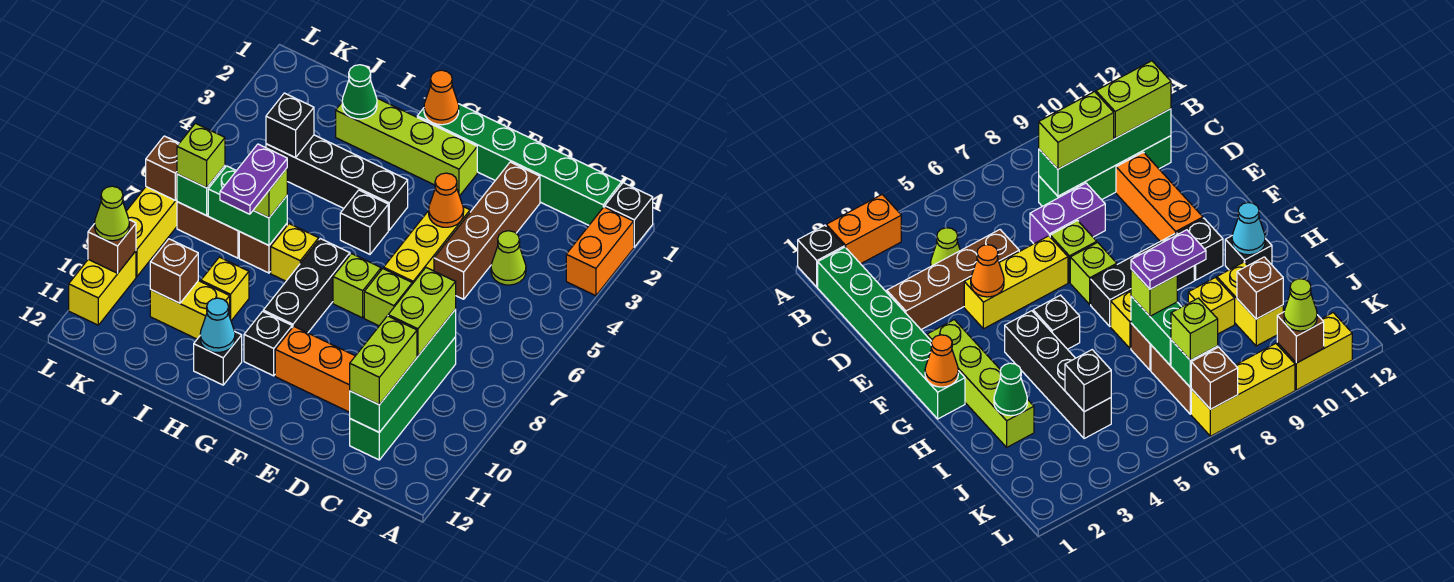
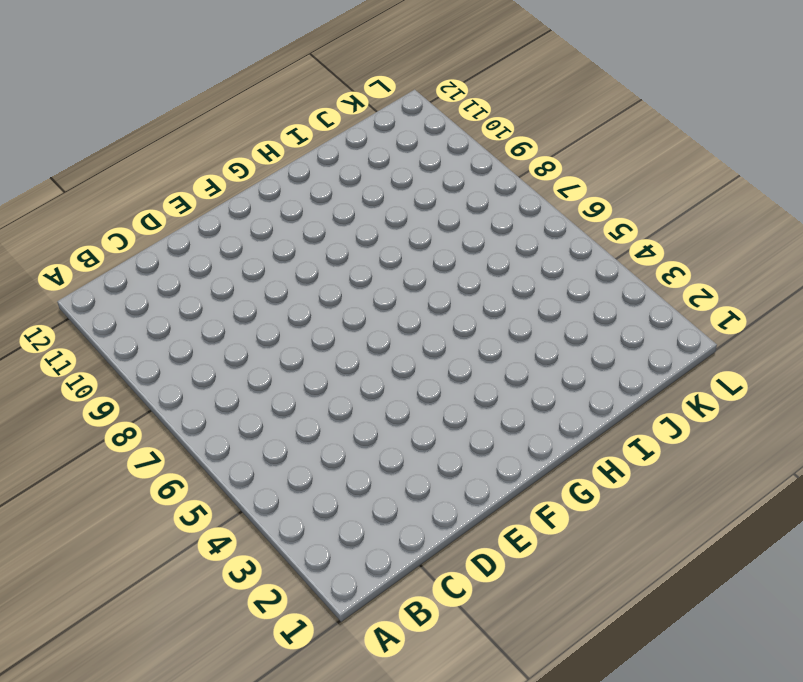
none -> black brick A1 level 1
none -> orange brick A2:A3 level 1
none -> green brick B1:G1 level 1
none -> lime cone C4 level 1

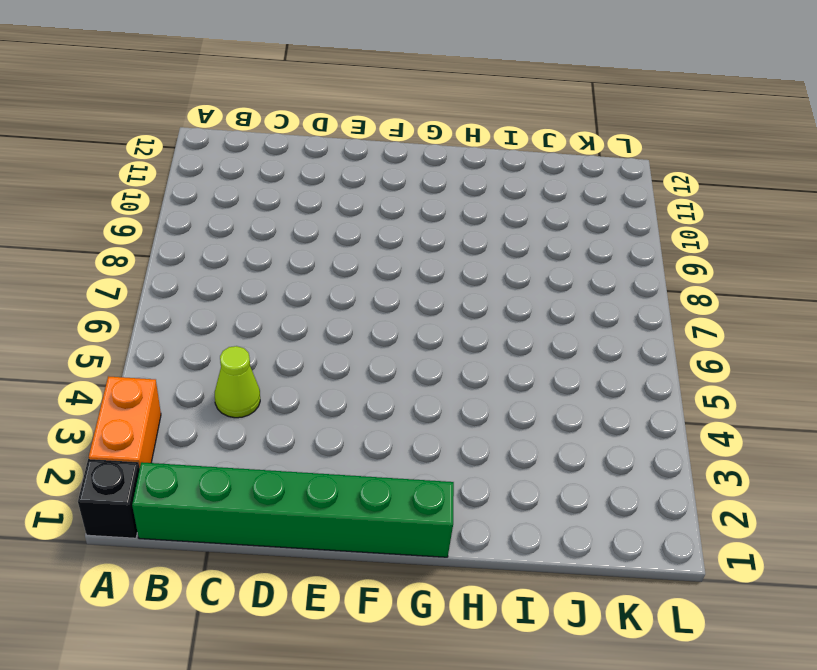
none -> green brick C8:C11 level 1
none -> brown brick D2:D5 level 1
none -> purple brick D7:D8 level 1
none -> orange brick D10:F10 level 1

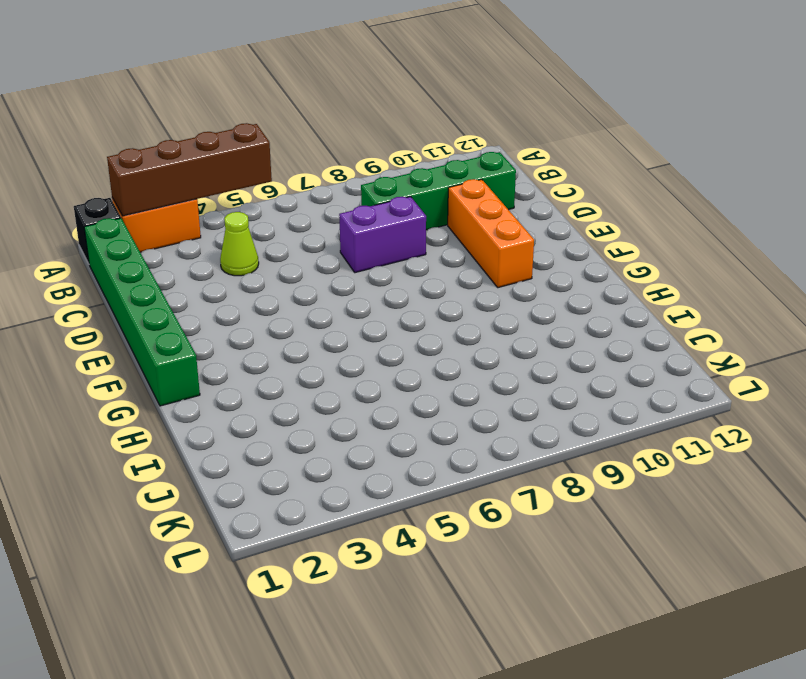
brown brick A2:A5 level 2 -> brown brick D2:D5 level 1
none -> yellow brick E4:E6 level 1
none -> lime brick E7 level 1
none -> lime brick F2:I2 level 1
none -> lime brick F7 level 1

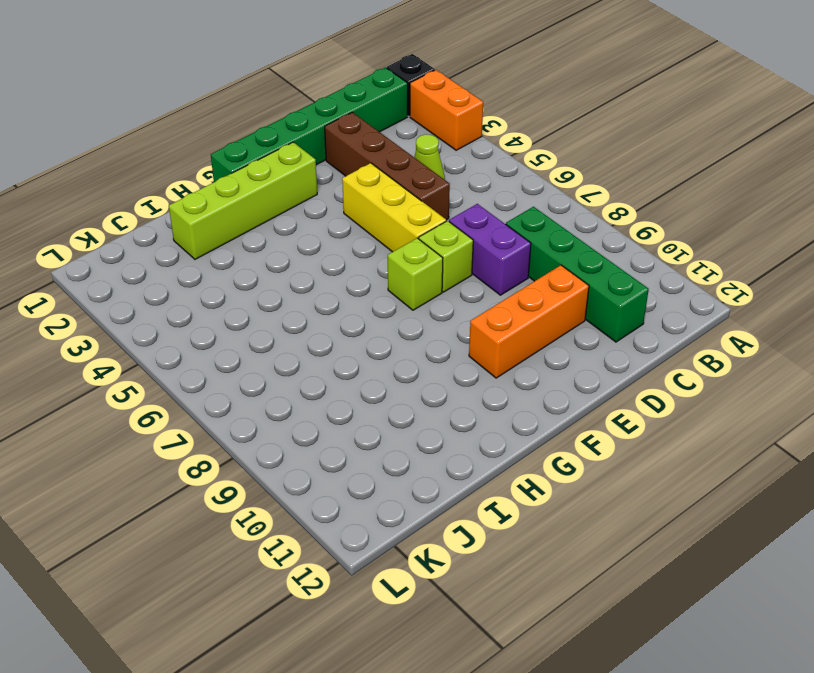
none -> black brick G4:J4 level 1
none -> black brick G5 level 1
none -> black brick G7:G9 level 1
none -> black brick G10 level 1

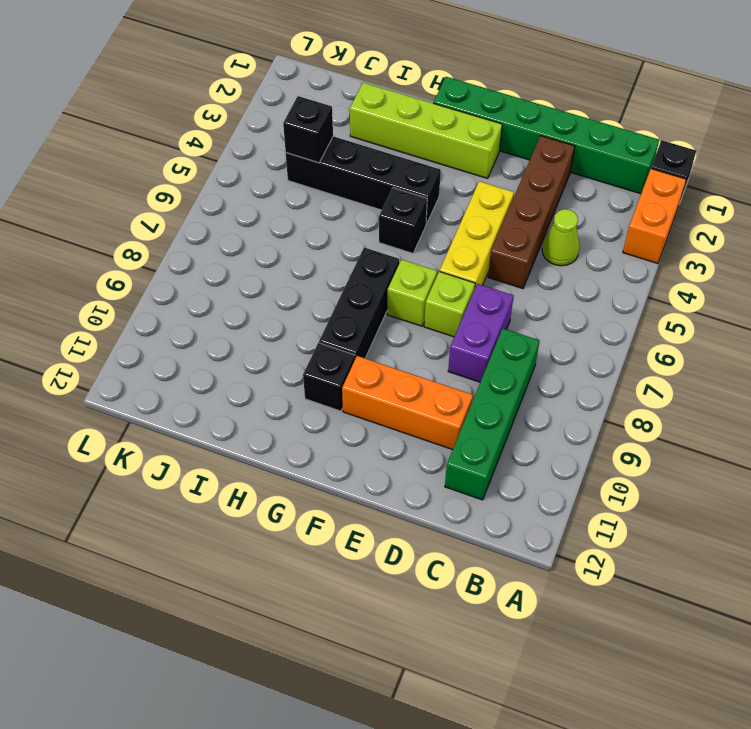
none -> yellow brick H7 level 1
none -> black brick H11 level 1
none -> brown brick I7 level 1
none -> yellow brick I9 level 1

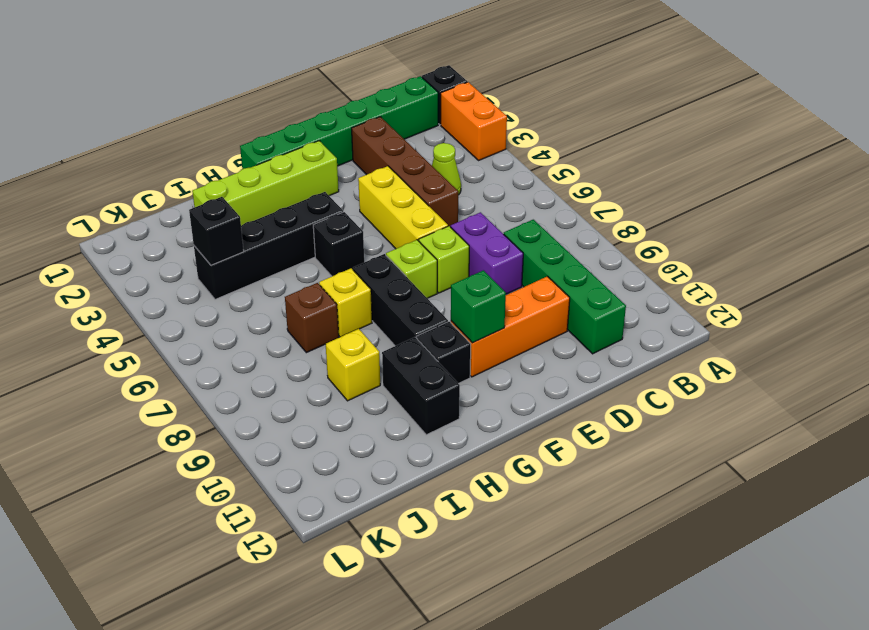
green brick F10 level 2 -> green brick K7 level 2
black brick H10:H11 level 1 -> black brick H11 level 1
none -> yellow brick I10:J10 level 1
none -> brown brick J7:K7 level 1
none -> yellow brick L7:L9 level 1
none -> yellow brick L10:L11 level 1

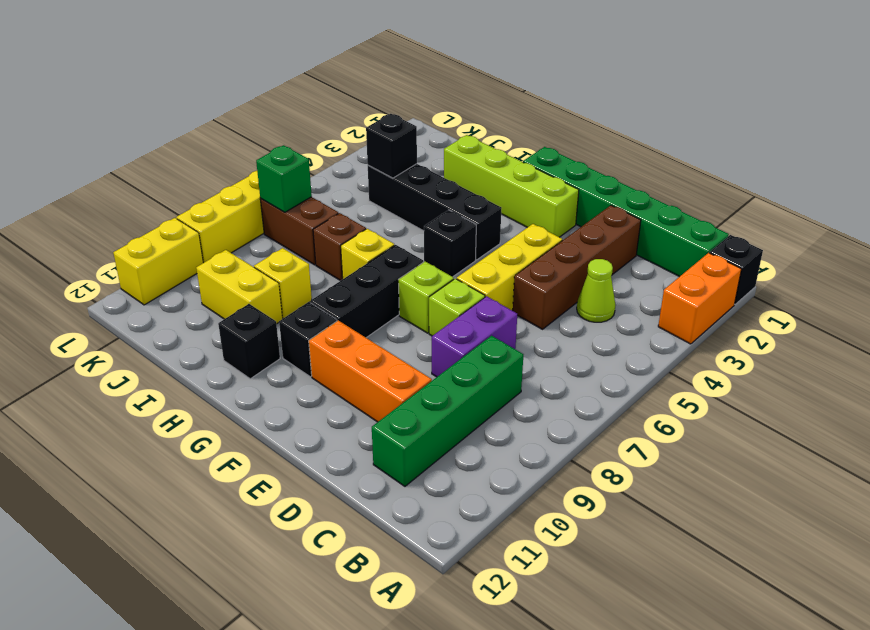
none -> green brick C8:C11 level 2
none -> orange cone E4 level 2
none -> orange cone G1 level 2
none -> cyan cone H11 level 2

